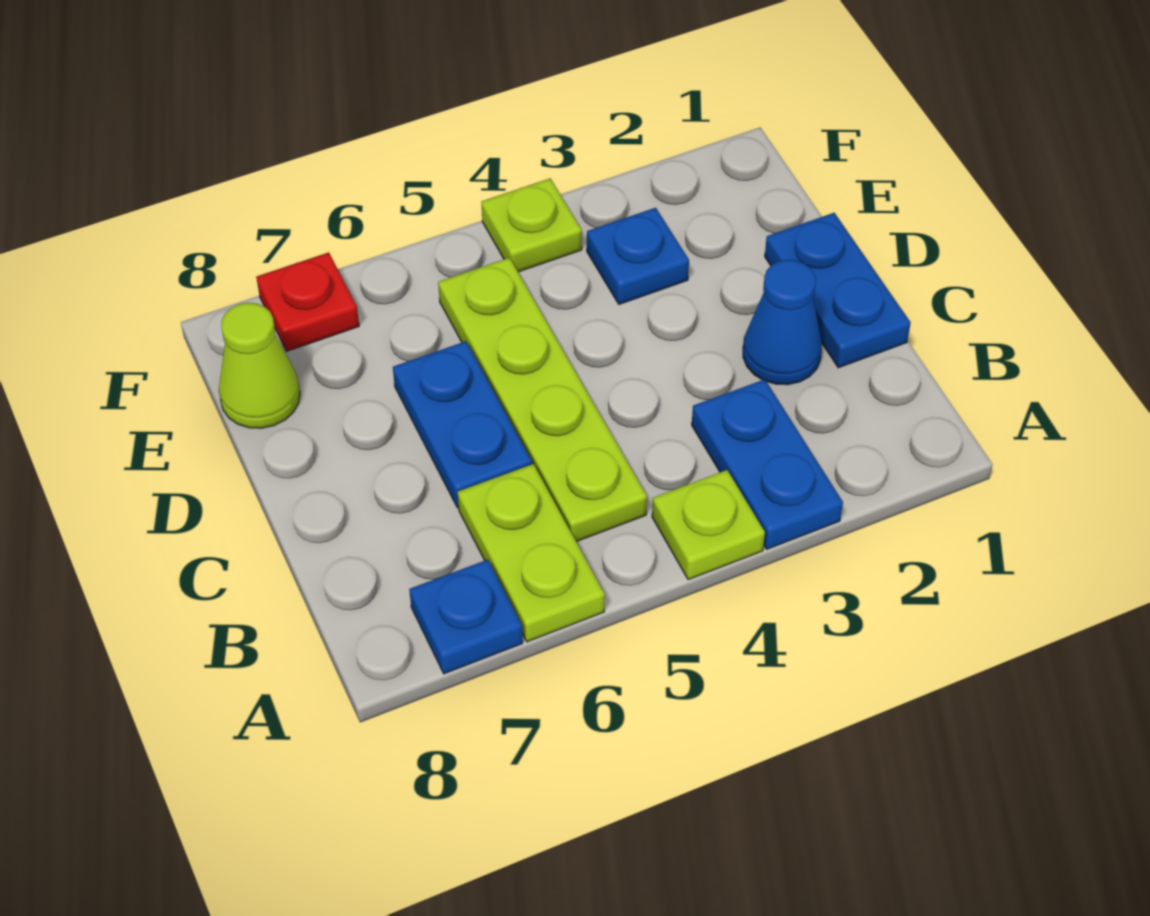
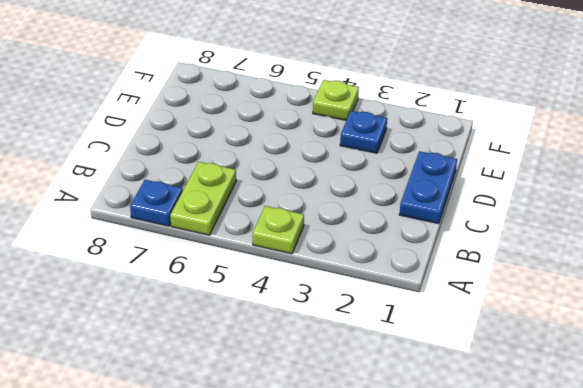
none -> blue plate A3:B3 level 1
none -> lime plate B5:E5 level 1
none -> blue cone C2 level 1

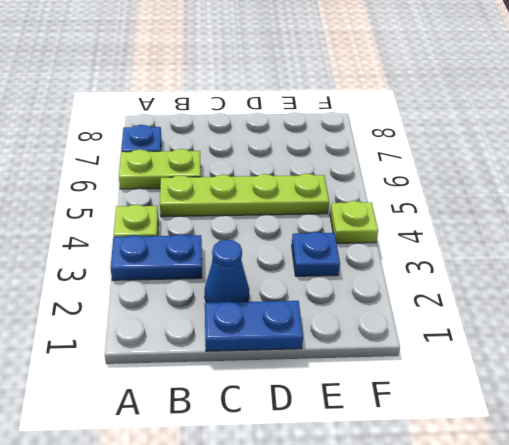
none -> blue plate C6:D6 level 1
none -> lime cone E8 level 1
none -> red plate F7 level 1

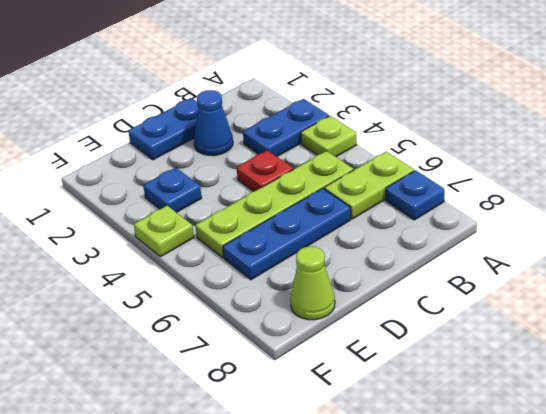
red plate C4 level 1 -> red plate F7 level 1
blue plate C6:E6 level 1 -> blue plate C6:D6 level 1

